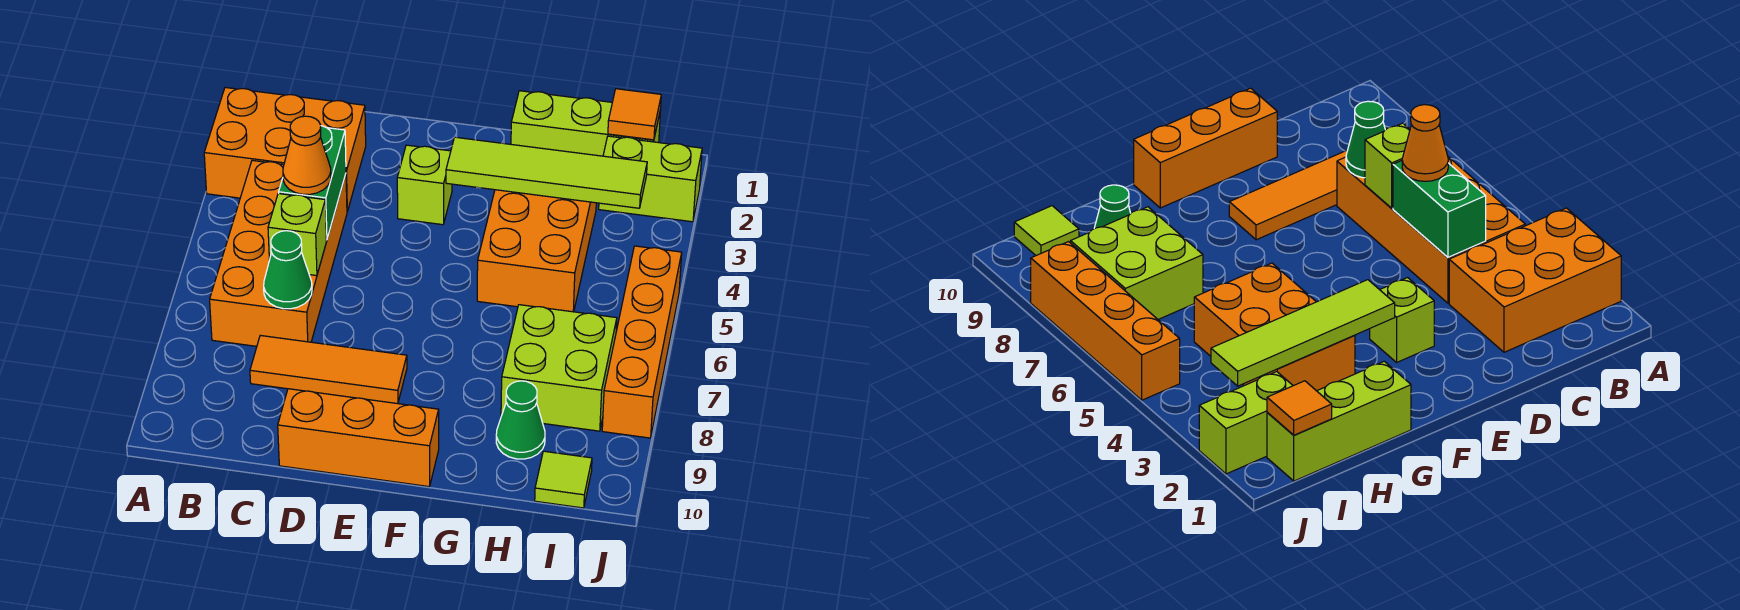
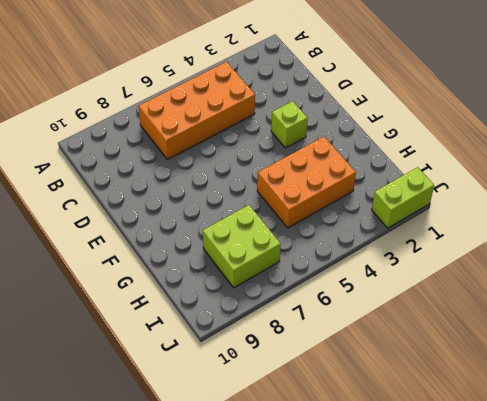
lime brick J1:J2 level 1 -> lime brick I2:J2 level 1
none -> orange brick A2:C3 level 1
none -> orange tile C8:E8 level 1
none -> orange brick D10:F10 level 1

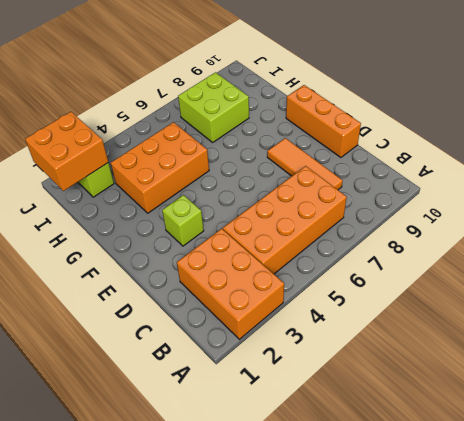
orange brick I1:J2 level 2 -> orange tile I1 level 2
none -> lime brick G1:I1 level 1
none -> green cone H9 level 1
none -> lime tile I10 level 1

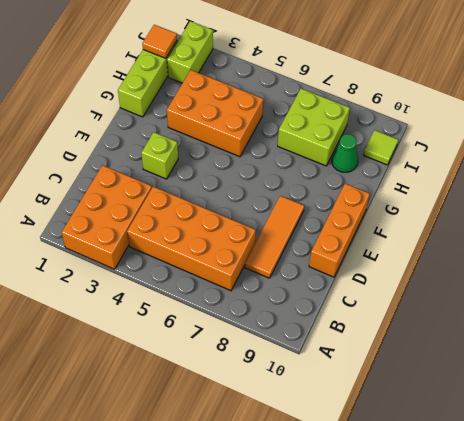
none -> orange brick J5:J8 level 1
none -> green brick C4:C5 level 2
none -> lime brick C6 level 2

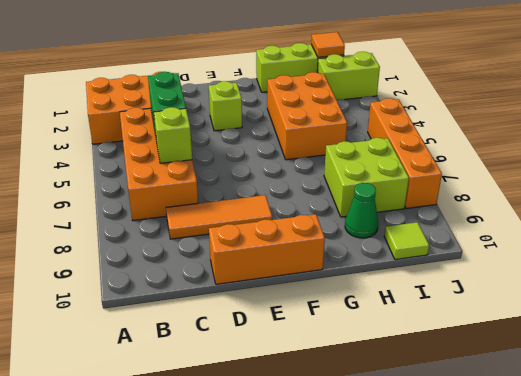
none -> green cone C7 level 2
none -> lime tile F3:I3 level 2
none -> orange cone C5 level 3

